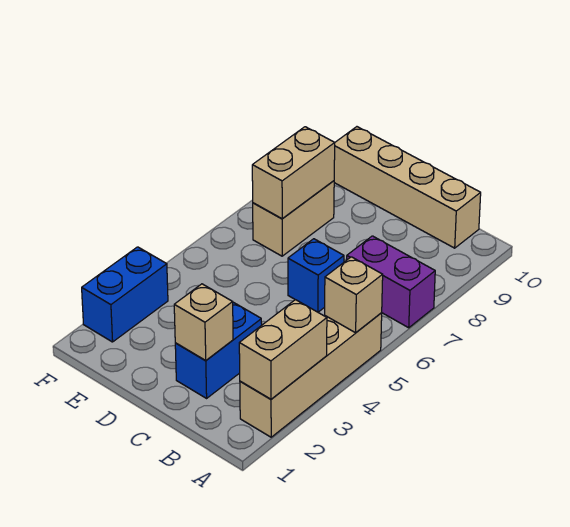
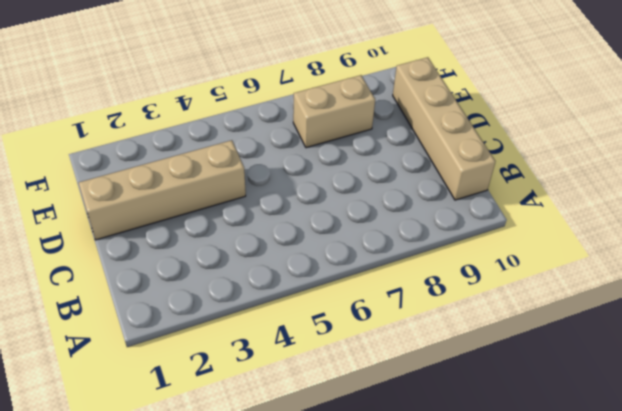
tan brick D1:D4 level 1 -> tan brick A2:A5 level 1
none -> purple brick A7:B7 level 1
none -> blue brick C2:C3 level 1

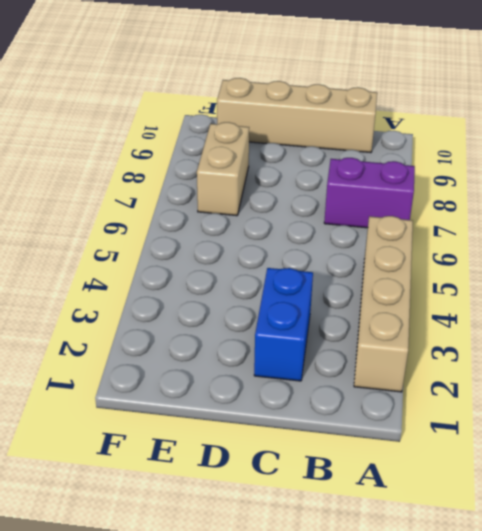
none -> blue brick C6 level 1
none -> blue brick F2:F3 level 1

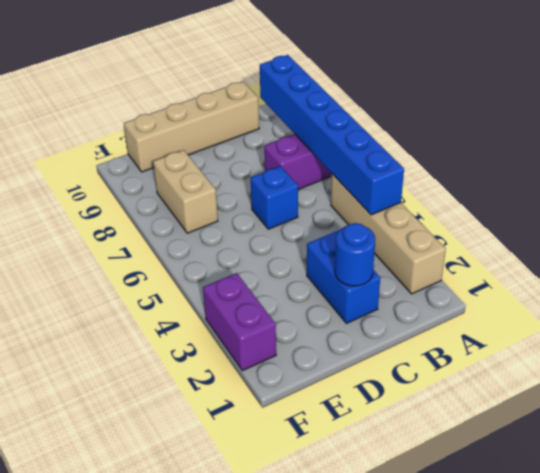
blue brick A4:A9 level 2 -> tan brick A5 level 2
blue round brick C2 level 2 -> tan brick C2 level 2
purple brick F2:F3 level 1 -> blue brick F2:F3 level 1
none -> tan brick A2:A3 level 2
none -> tan brick E7:E8 level 2

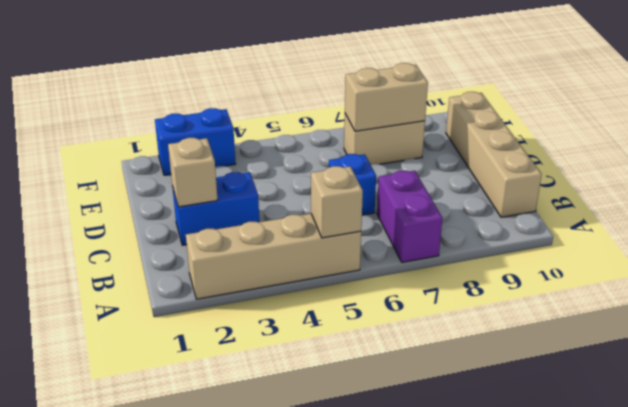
none -> tan brick A2:A3 level 2

